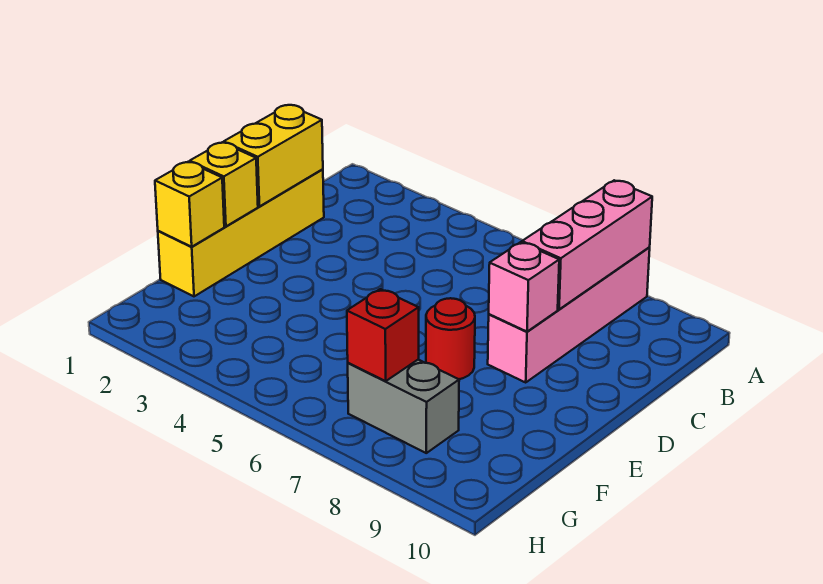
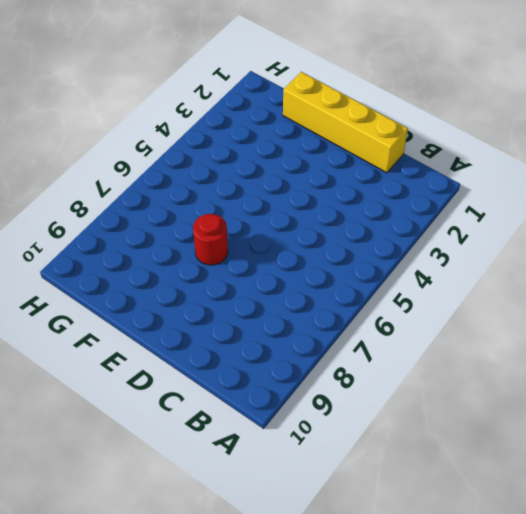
none -> pink brick A8:D8 level 1
none -> grey brick G7:G8 level 1

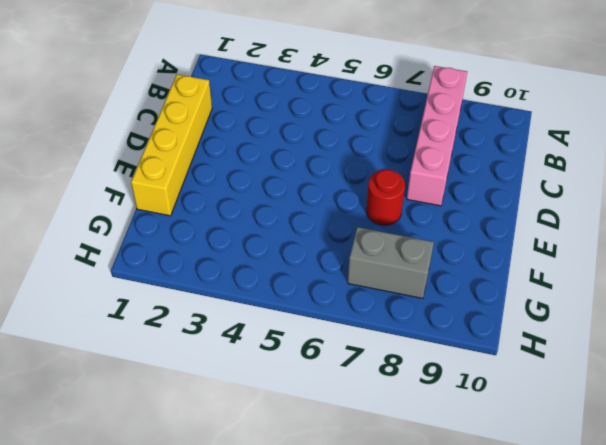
none -> pink brick A8:C8 level 2
none -> yellow brick C1:D1 level 2

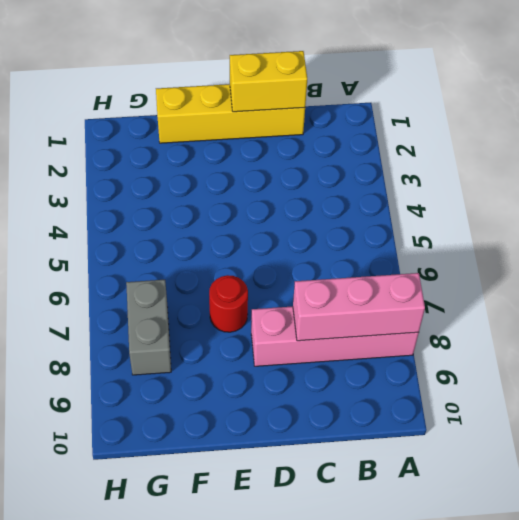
none -> pink brick D8 level 2
none -> yellow brick E1 level 2

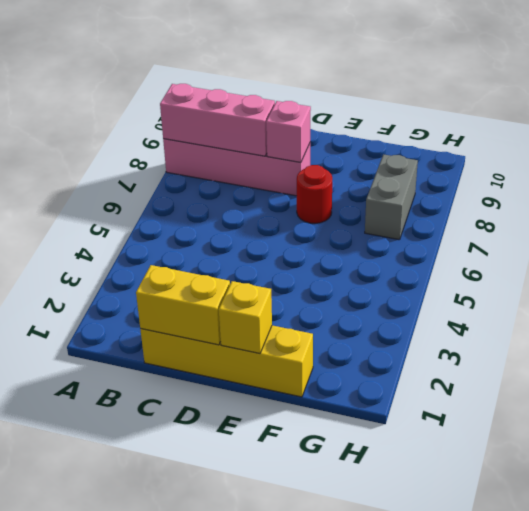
none -> yellow brick F1 level 2
none -> red brick G7 level 2

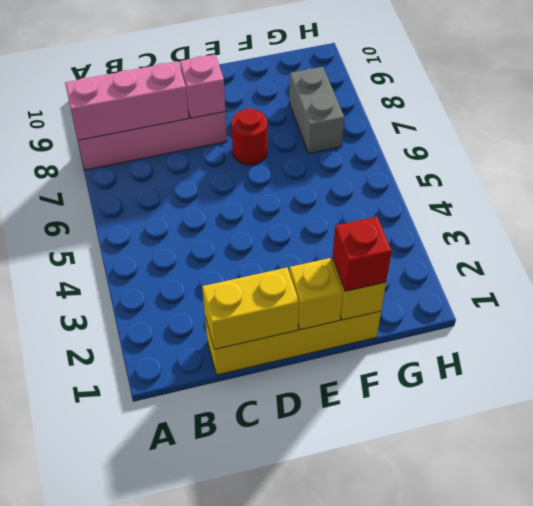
red brick F1 level 3 -> red brick G7 level 2

